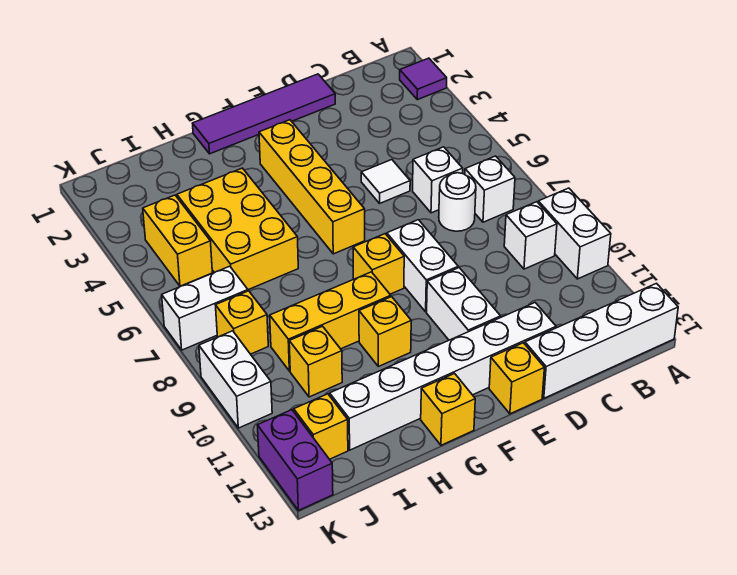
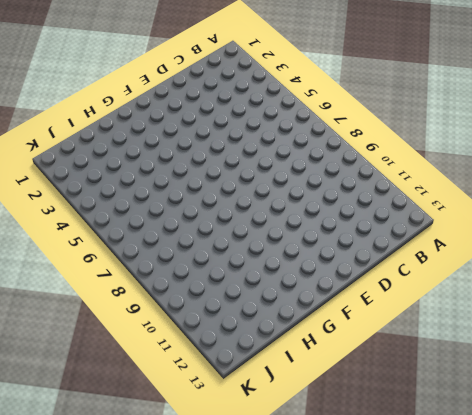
none -> purple tile A2 level 1
none -> white brick A9:A10 level 1
none -> white brick A13:D13 level 1

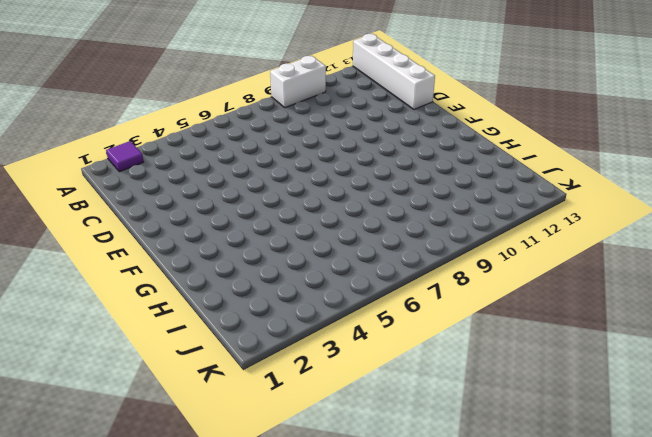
none -> white brick B7 level 1
none -> white brick B9 level 1
none -> white brick C6 level 1

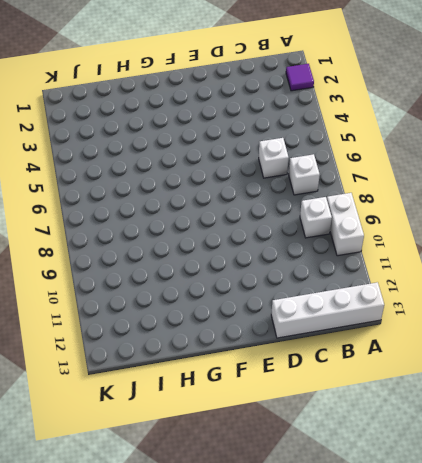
none -> white round brick C7 level 1
none -> purple tile D1:G1 level 1
none -> white tile D5 level 1

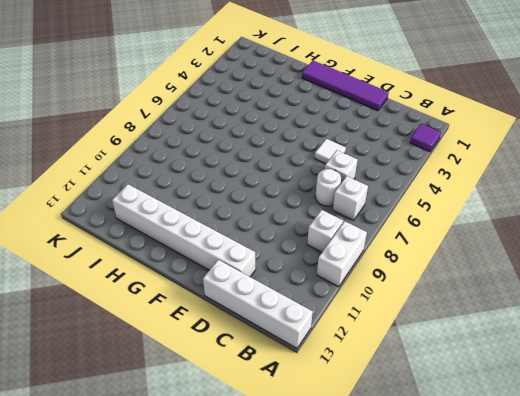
none -> white brick E8:E9 level 1
none -> white brick E10:E11 level 1
none -> yellow brick E13 level 1

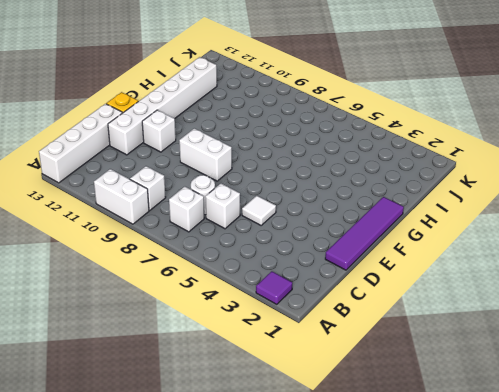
white brick E11 level 1 -> white brick E10:E11 level 1
none -> yellow brick F3:F6 level 1
none -> yellow brick F8 level 1
none -> yellow brick G9:I9 level 1

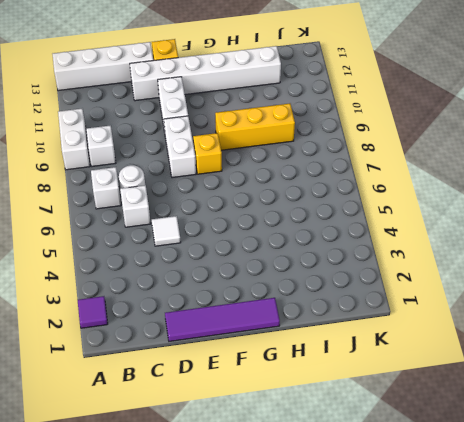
none -> yellow brick F3:F6 level 1
none -> yellow brick G10 level 1
none -> yellow brick G13 level 1

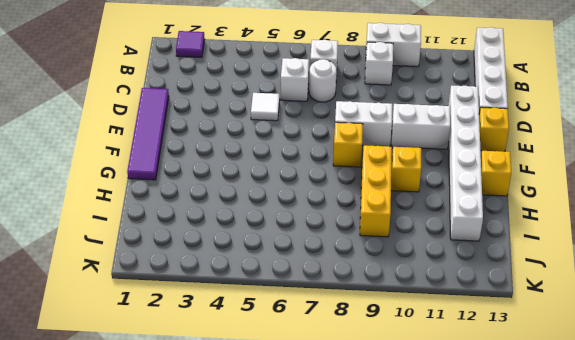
none -> yellow brick F3:F6 level 1
none -> yellow brick H4:I6 level 1
none -> yellow brick I10 level 1

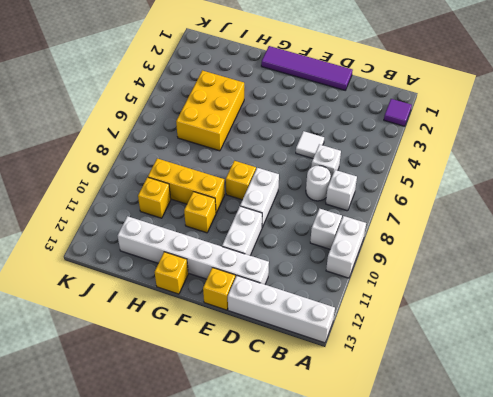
none -> yellow brick F3:F6 level 1
none -> yellow brick J4:J5 level 1
none -> white brick J7:K7 level 1

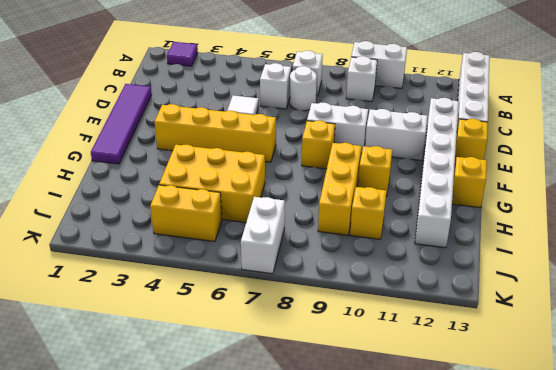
none -> yellow brick J8 level 1
none -> yellow brick J12 level 1
none -> white brick K9:K10 level 1

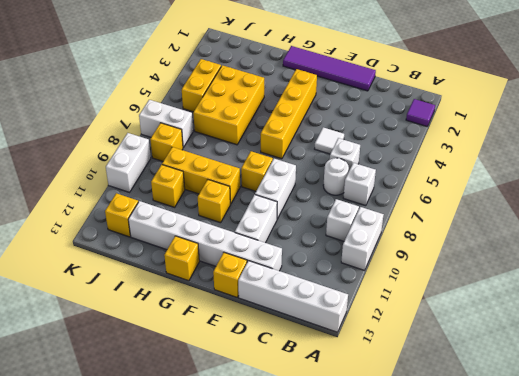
none -> purple brick K12:K13 level 1

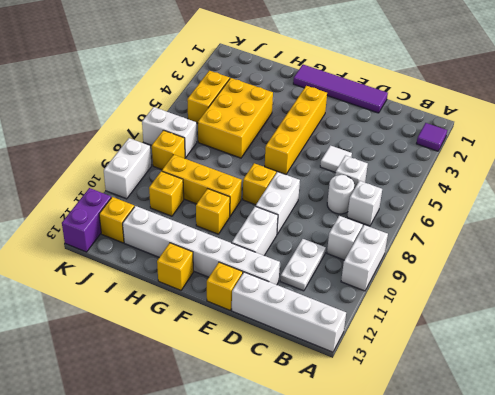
white plate C10:C11 level 1 -> none

